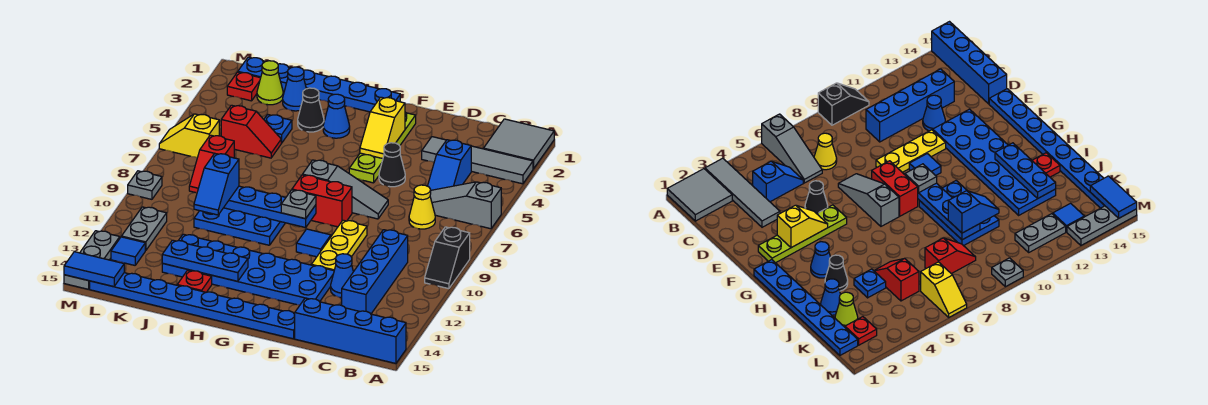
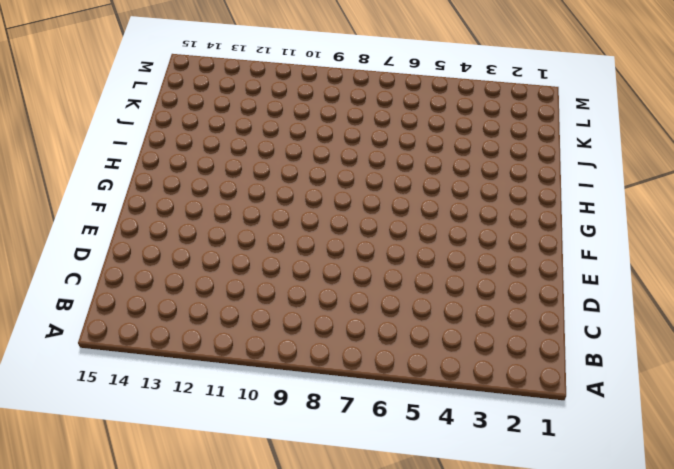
none -> grey tile A1:B2 level 1
none -> grey tile A3:D3 level 1
none -> grey slope A6:C6 level 1 top A
none -> black slope A9:A10 level 1 top 9

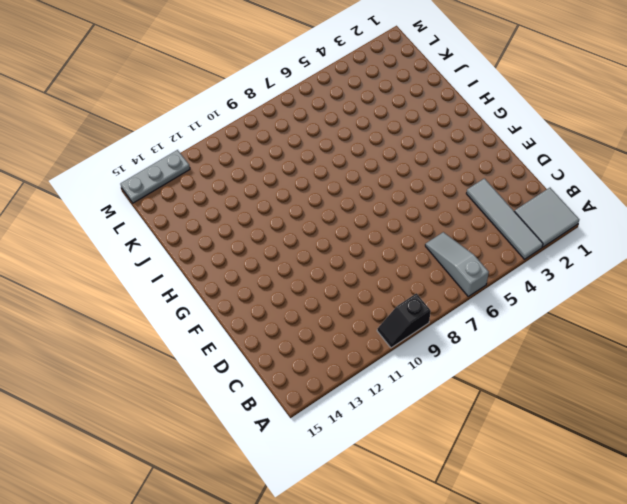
none -> blue brick A15:D15 level 1
none -> blue slope C4:C5 level 1 top 4
none -> yellow cone C7 level 1
none -> blue brick C10:C13 level 1

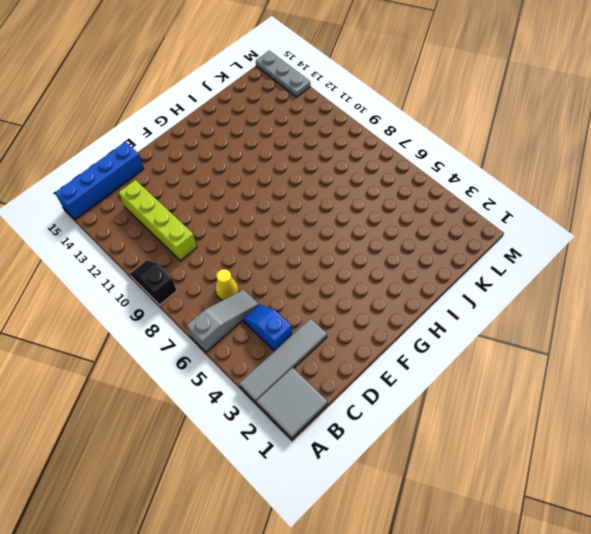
lime brick C10:C13 level 1 -> blue brick C10:C13 level 1
none -> blue cone D12 level 1
none -> black cone E5 level 1
none -> grey slope E7:G7 level 1 top G
none -> yellow plate E9:E11 level 1

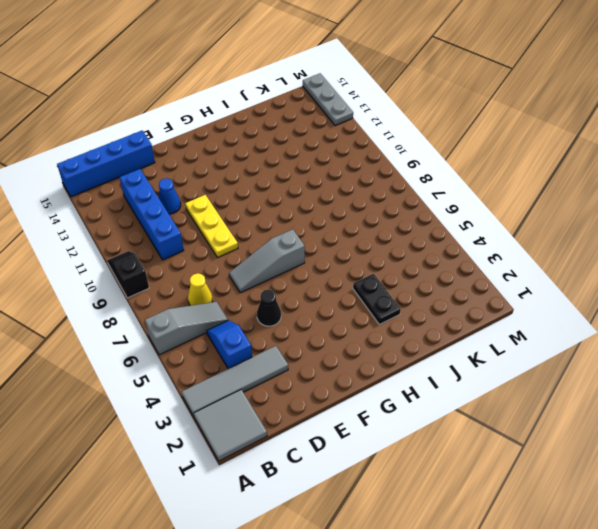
black plate I3:I4 level 1 -> black cone I3 level 1
none -> blue plate E12:J13 level 1
none -> blue plate E15:L15 level 1
none -> lime plate F2:F5 level 1
none -> red brick F8:G8 level 1

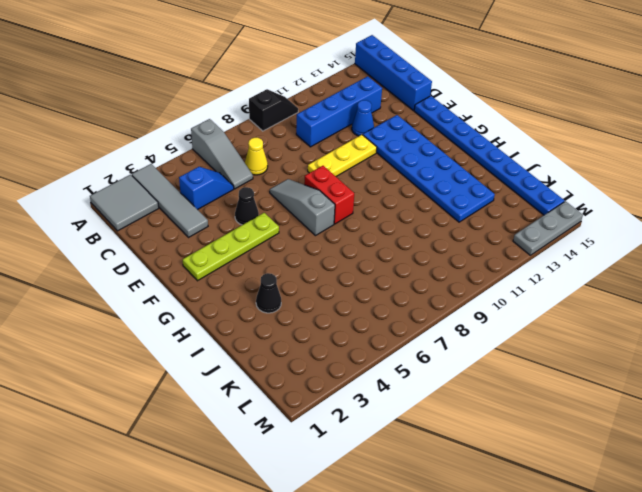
none -> blue tile F10 level 1
none -> blue plate G1:L1 level 1
none -> blue cone H3 level 1
none -> blue plate H9:J10 level 1

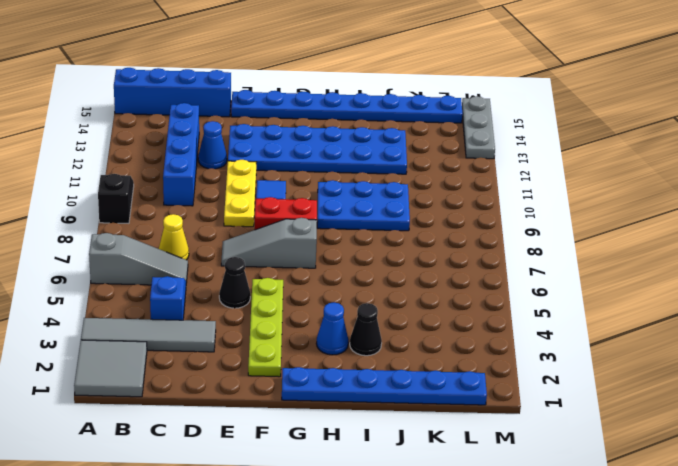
none -> red plate I14 level 1
none -> blue cone J2 level 1
none -> blue plate J4 level 1
none -> red slope J5:K5 level 1 top K

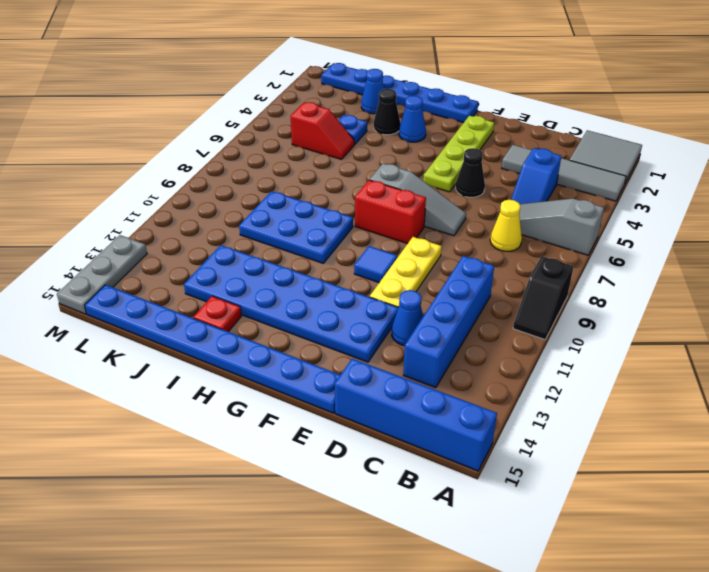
none -> lime cone K2 level 1
none -> red slope K7:K8 level 1 top 7
none -> red plate L2 level 1
none -> yellow slope L6:M6 level 1 top L

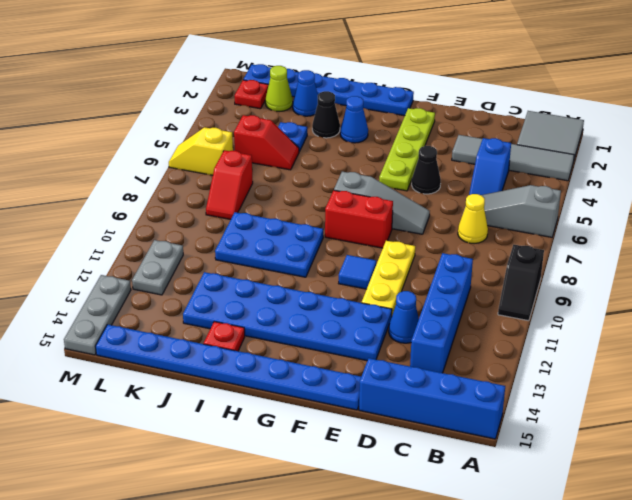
none -> blue tile L13 level 1
none -> grey plate M9 level 1
none -> yellow slope F3:F4 level 2 top 3
none -> blue plate G9:J9 level 2

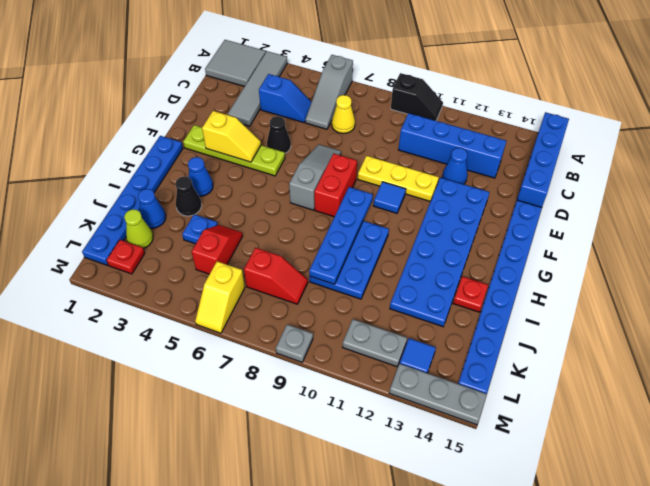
none -> blue plate H13:J13 level 2
none -> blue tile L15:M15 level 2
none -> grey plate G9 level 3
none -> blue slope J9:J10 level 3 top 9

